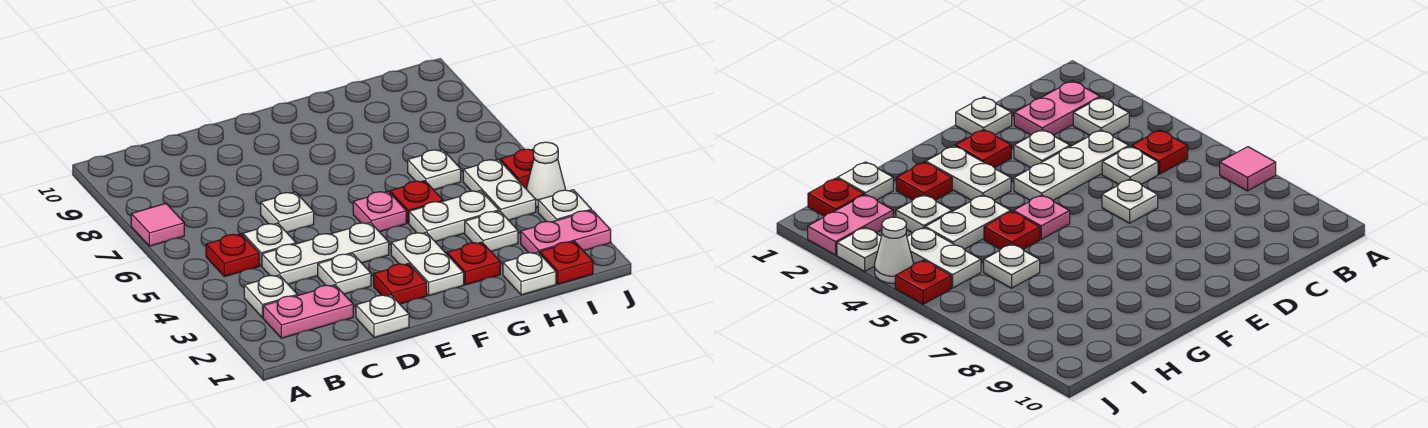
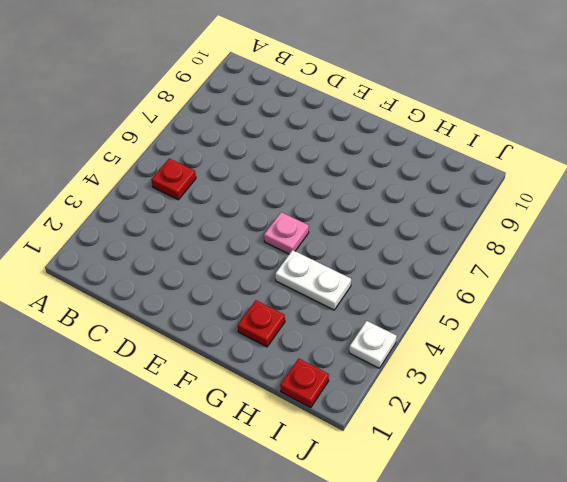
none -> pink tile A7 level 1
none -> pink plate B2:C2 level 1
none -> white plate B3 level 1

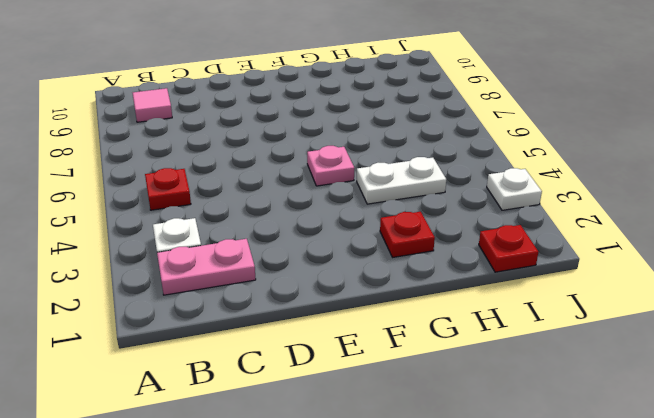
pink tile B9 level 1 -> pink tile A7 level 1
none -> white plate C4:E4 level 1
none -> white plate C5 level 1
none -> white plate D1 level 1

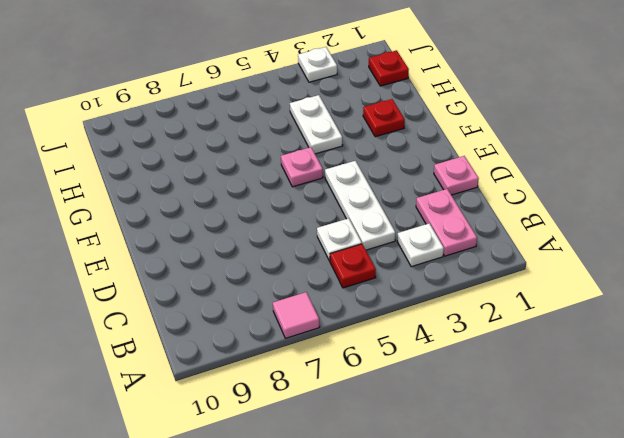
pink plate D1 level 1 -> white plate D1 level 1
none -> white plate D3 level 1
none -> white plate D6 level 1
none -> red plate E2 level 1

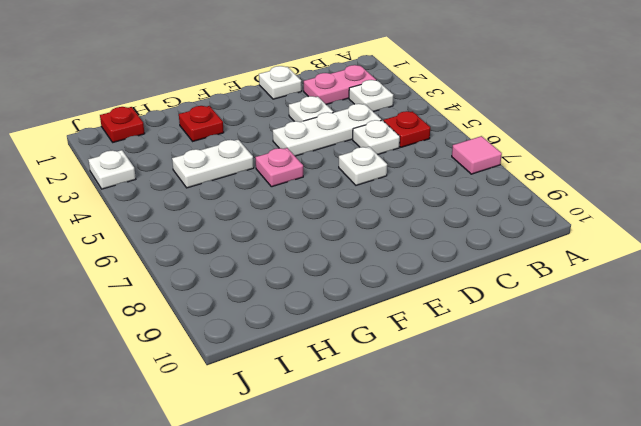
none -> red plate E2 level 1
none -> white plate F2:F3 level 1
none -> red plate G5 level 1

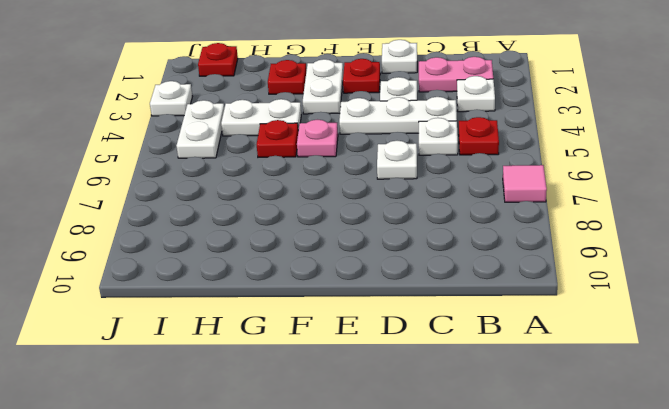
none -> white plate H1 level 1
none -> white plate H3 level 1
none -> white plate H6 level 1

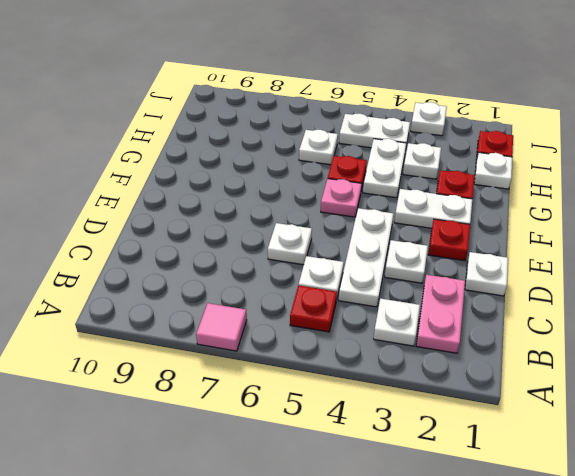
none -> pink plate I2:J2 level 1
none -> white cone J4 level 1
none -> red plate J5 level 1

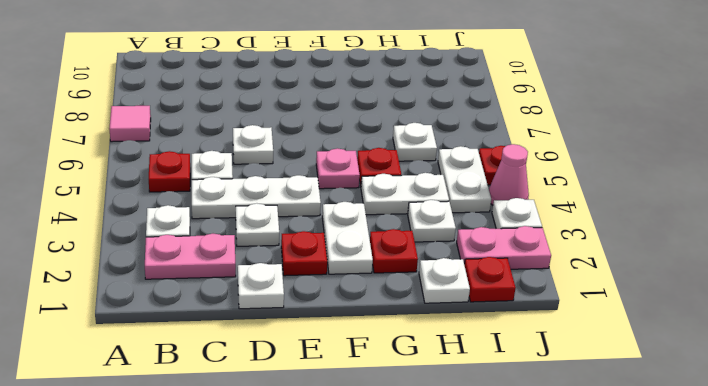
pink cone J4 level 1 -> white cone J4 level 1

